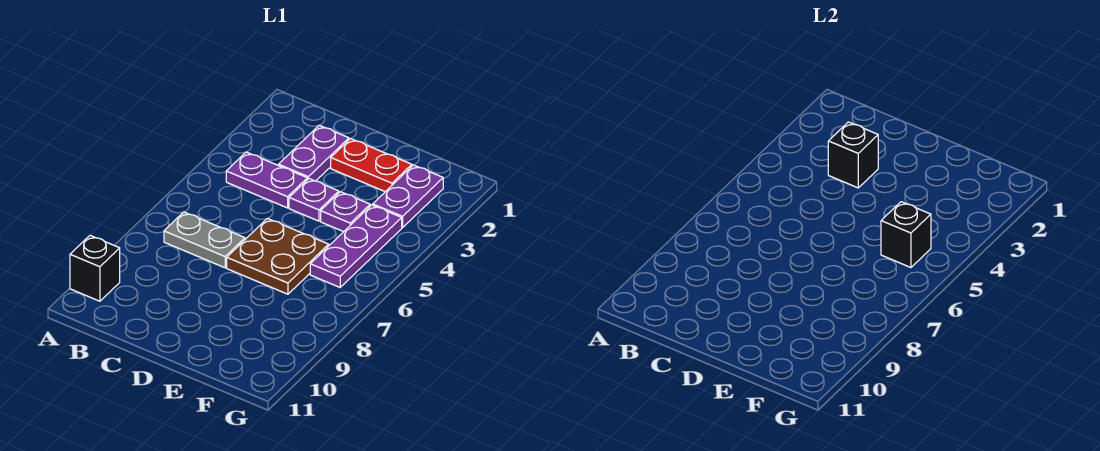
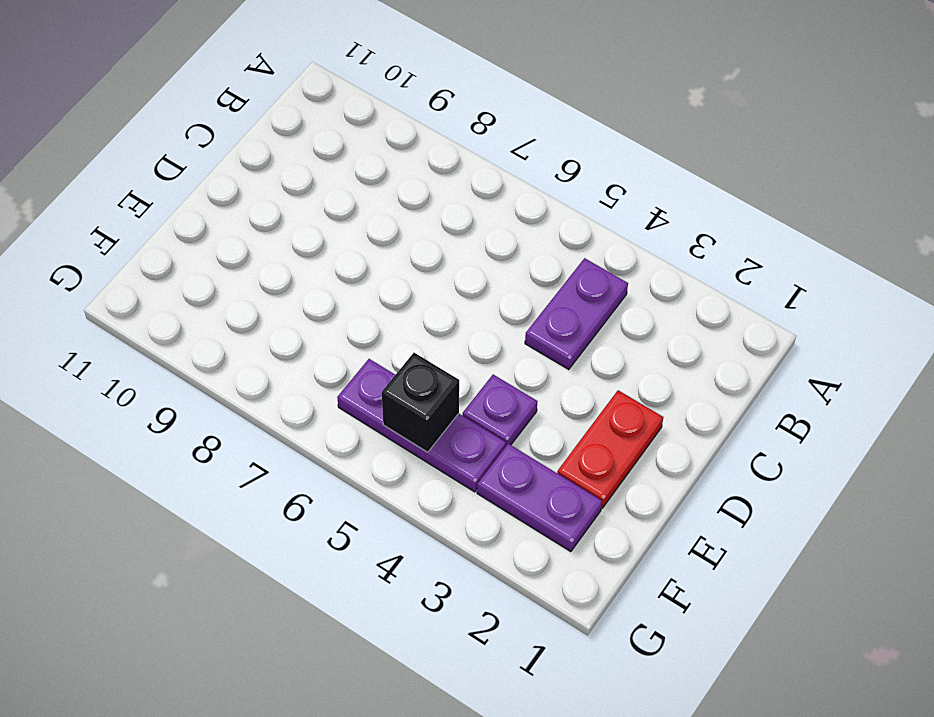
none -> black brick A10 level 1
none -> grey plate B7:C7 level 1
none -> purple plate C2:C3 level 1

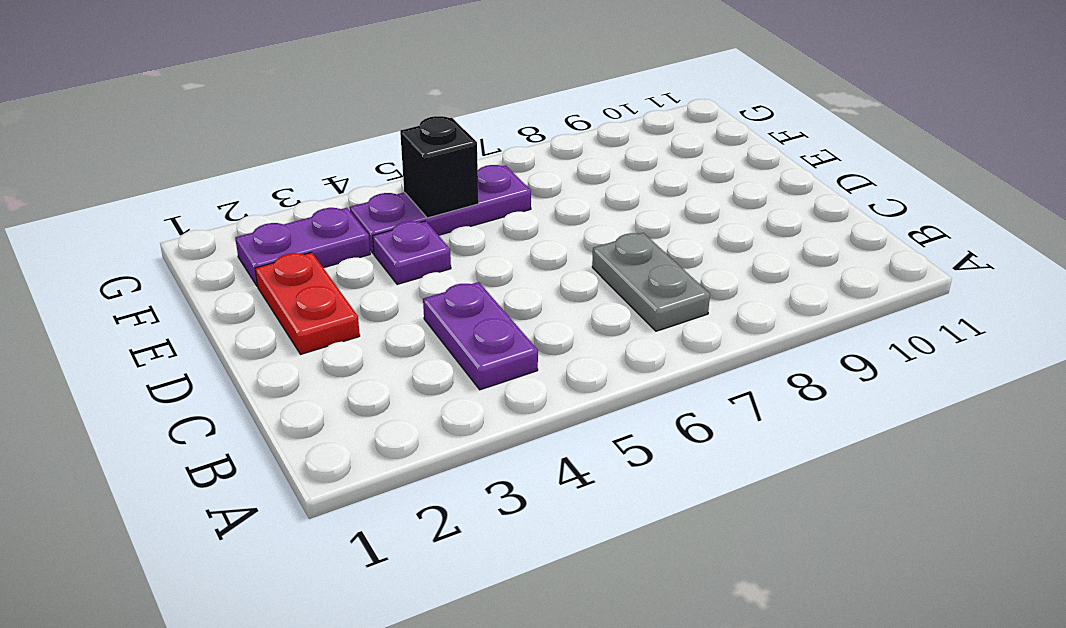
none -> black brick A10 level 1
none -> purple plate C2:C3 level 1
none -> purple plate D4 level 1

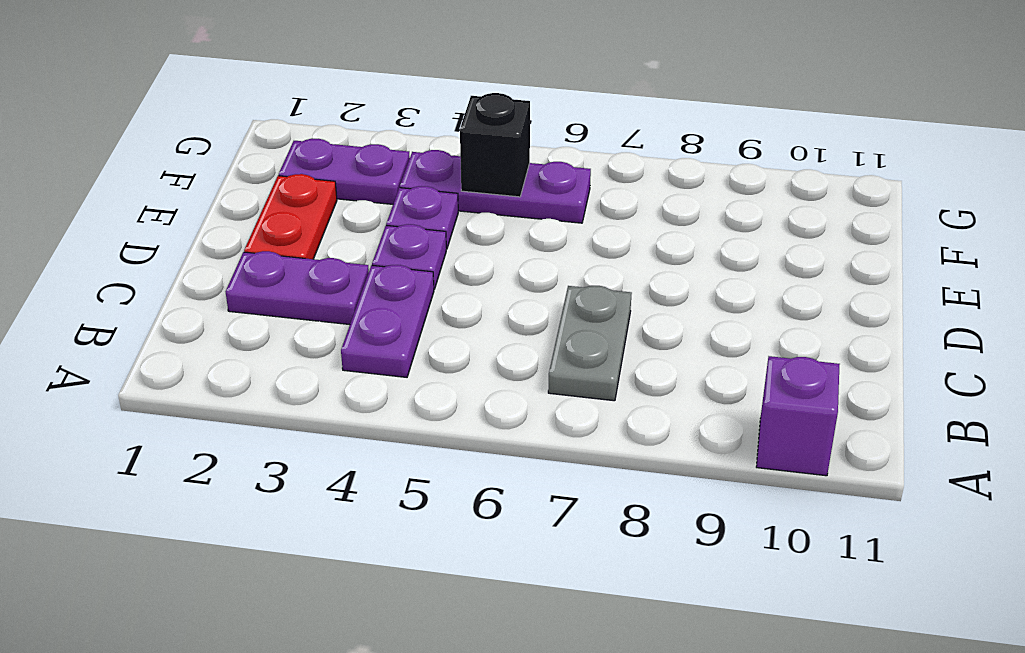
purple brick A10 level 1 -> black brick A10 level 1
none -> brown plate D6:E7 level 1
none -> black brick C3 level 2

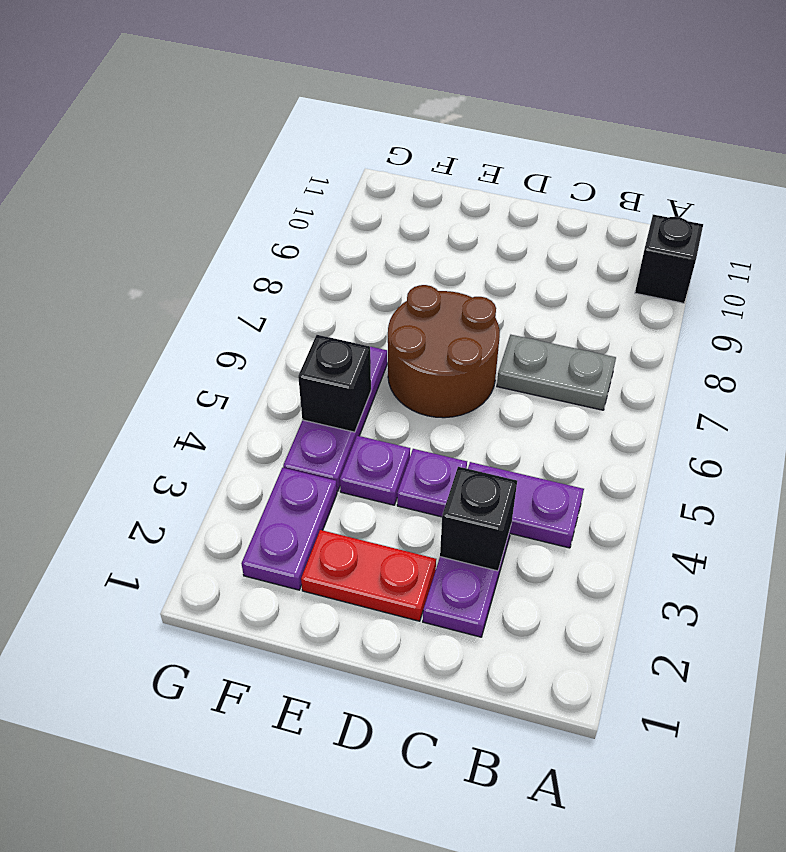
brown round brick D6:E7 level 1 -> brown plate D6:E7 level 1

